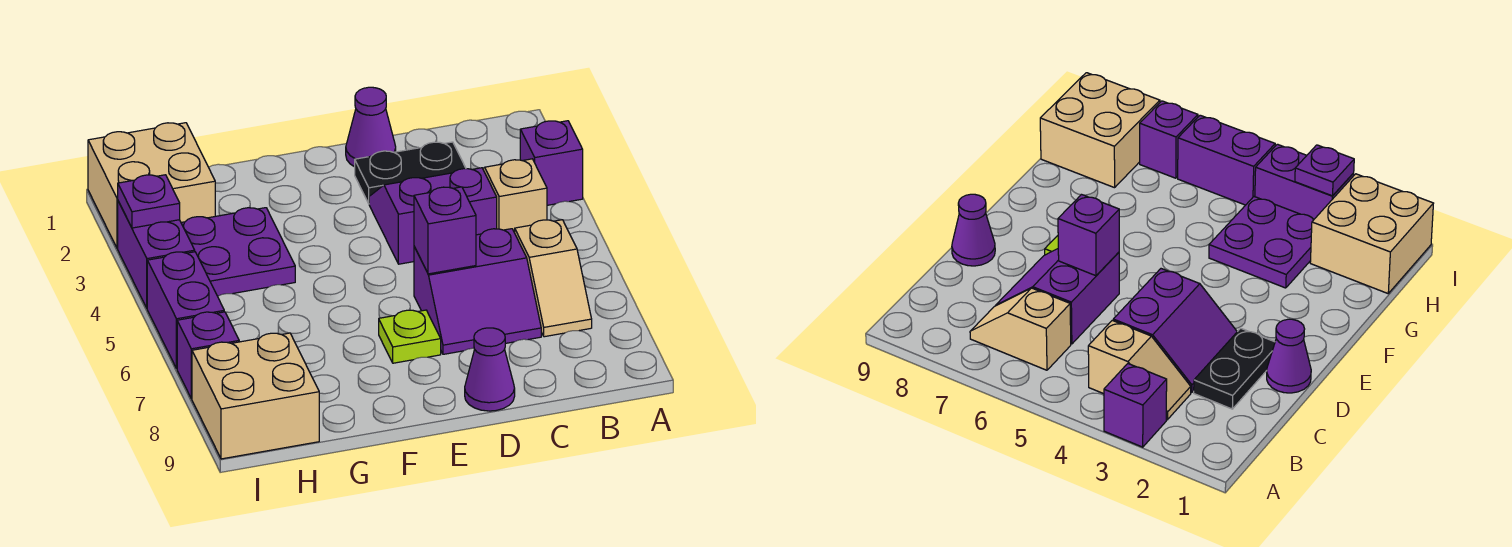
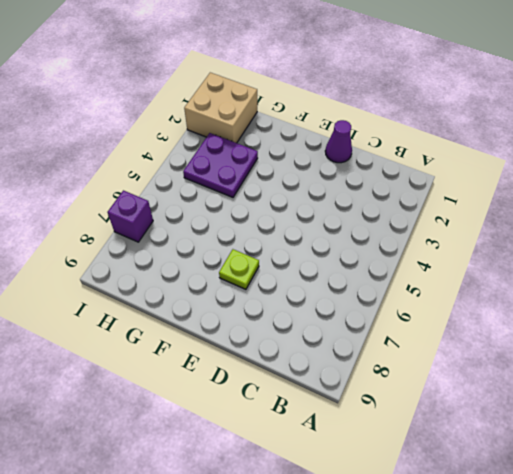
none -> purple brick A3 level 1
none -> tan slope B3:B4 level 1 top 4
none -> tan slope B6:B7 level 1 top 6

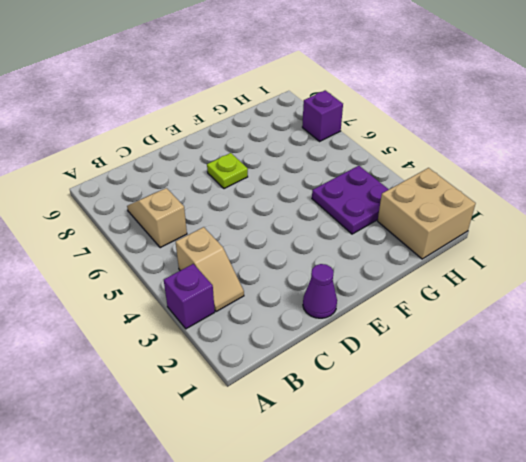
none -> black plate C2:D2 level 1
none -> purple slope C3:D4 level 1 top 4
none -> purple slope C6:D7 level 1 top 6

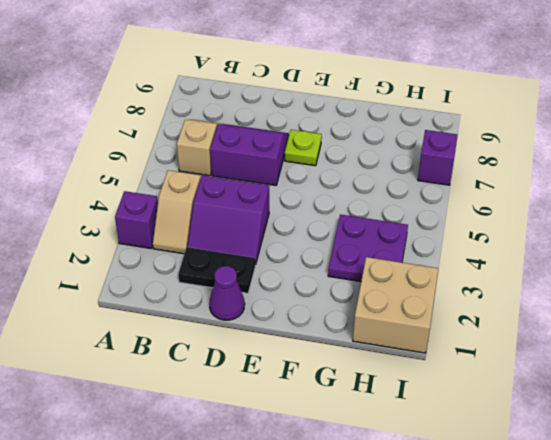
none -> purple cone D9 level 1
none -> tan brick H8:I9 level 1
none -> purple brick I3:I4 level 1

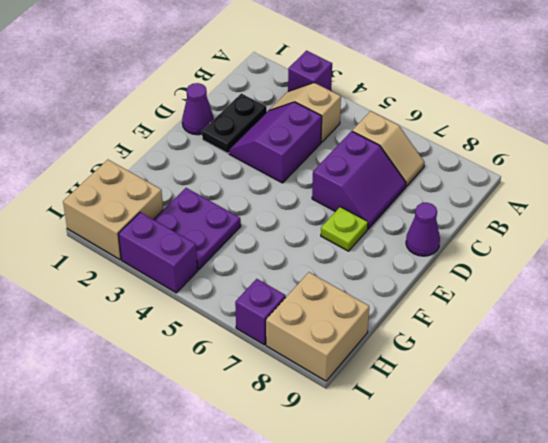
none -> purple brick I5:I6 level 1
none -> purple brick D6 level 2
none -> purple plate I3 level 2

